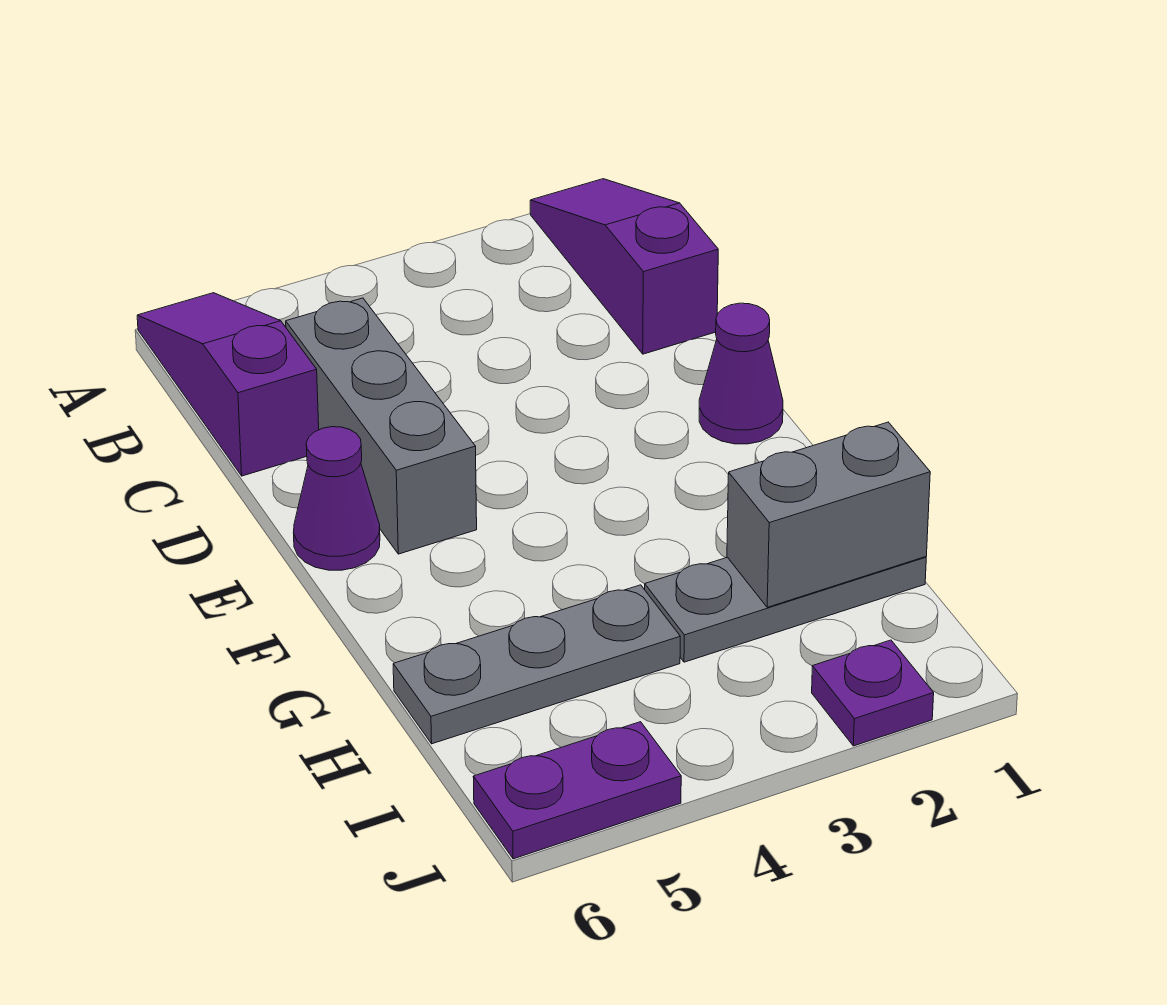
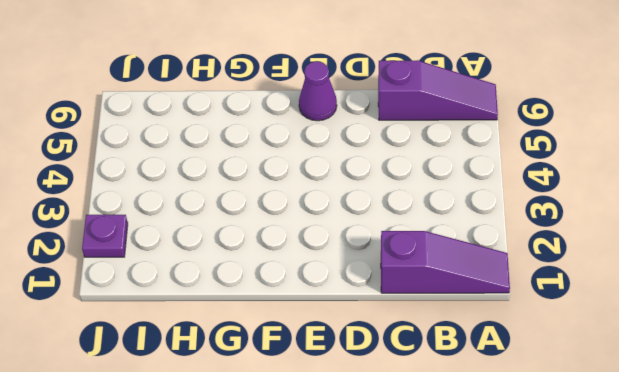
none -> grey brick C5:E5 level 1
none -> purple cone E1 level 1

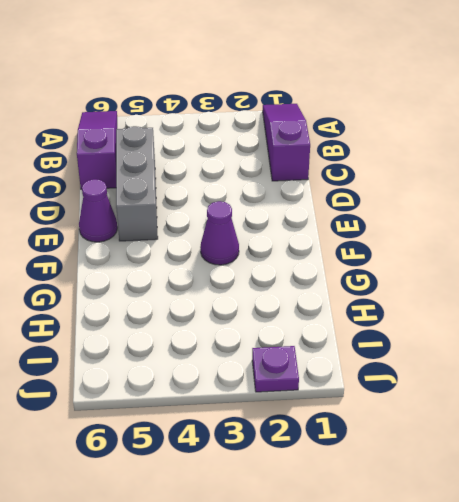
purple cone F3 level 1 -> purple cone E1 level 1
none -> grey plate H1:H3 level 1
none -> grey plate H4:H6 level 1

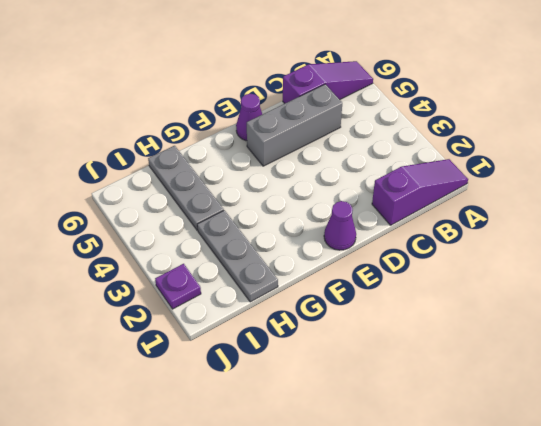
none -> purple plate J5:J6 level 1
none -> grey brick H1:H2 level 2

